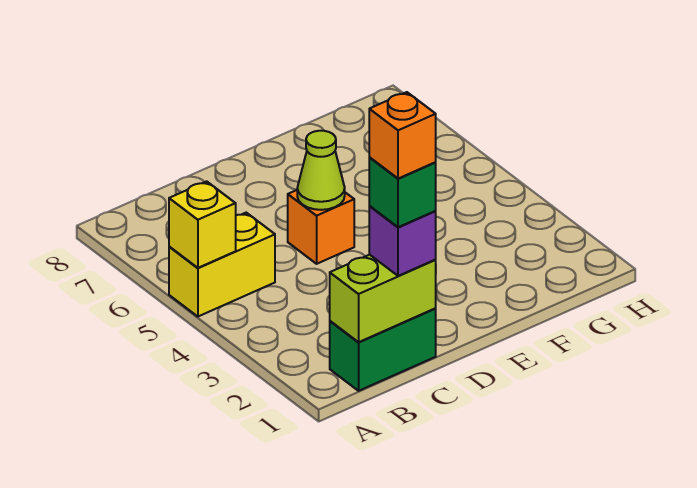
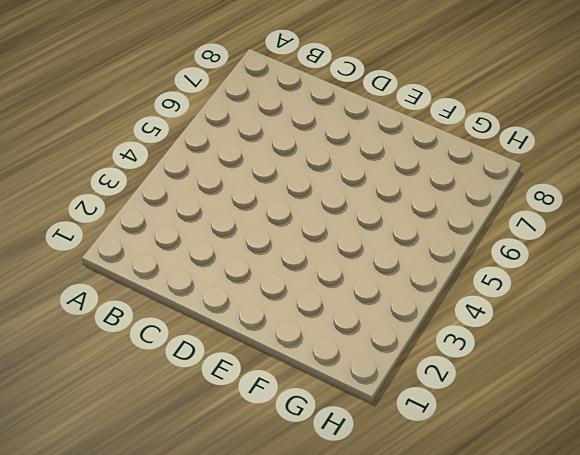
none -> yellow brick A5:B5 level 1
none -> green brick B1:C1 level 1

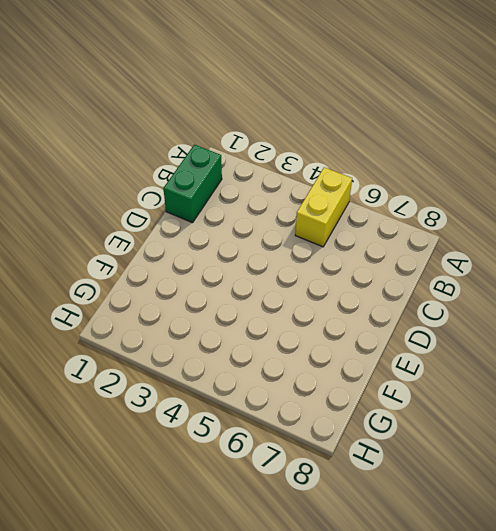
none -> orange brick D5 level 1
none -> yellow brick A5 level 2

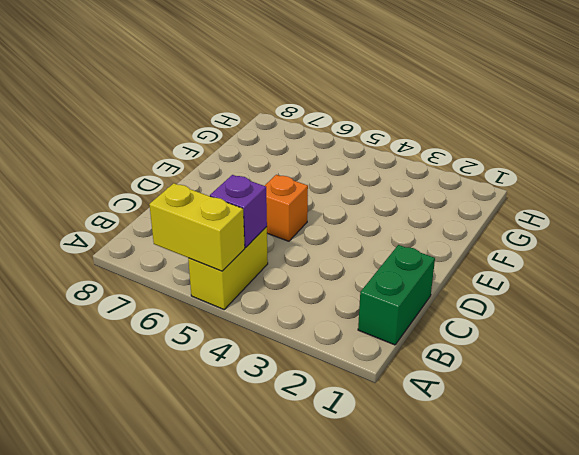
yellow brick A5:A6 level 2 -> yellow brick A5 level 2
purple brick B5 level 2 -> purple brick C1 level 3
none -> lime brick B1:C1 level 2
none -> lime cone D5 level 2

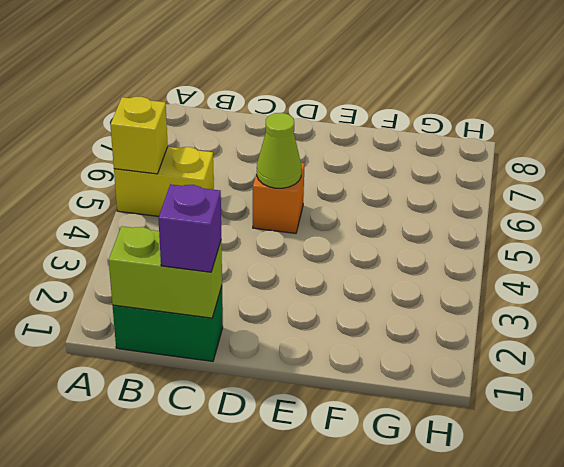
none -> green brick C1 level 4
none -> orange brick C1 level 5

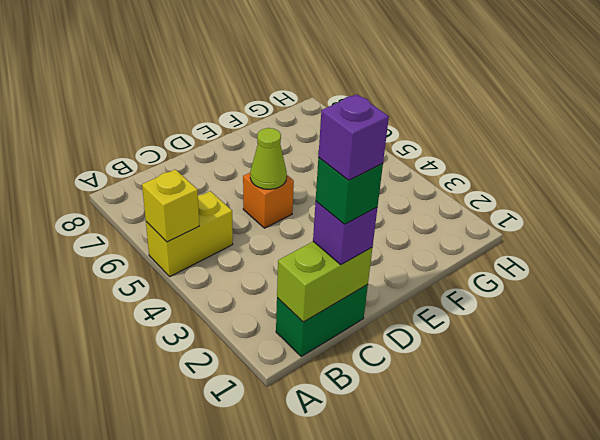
purple brick C1 level 5 -> orange brick C1 level 5

